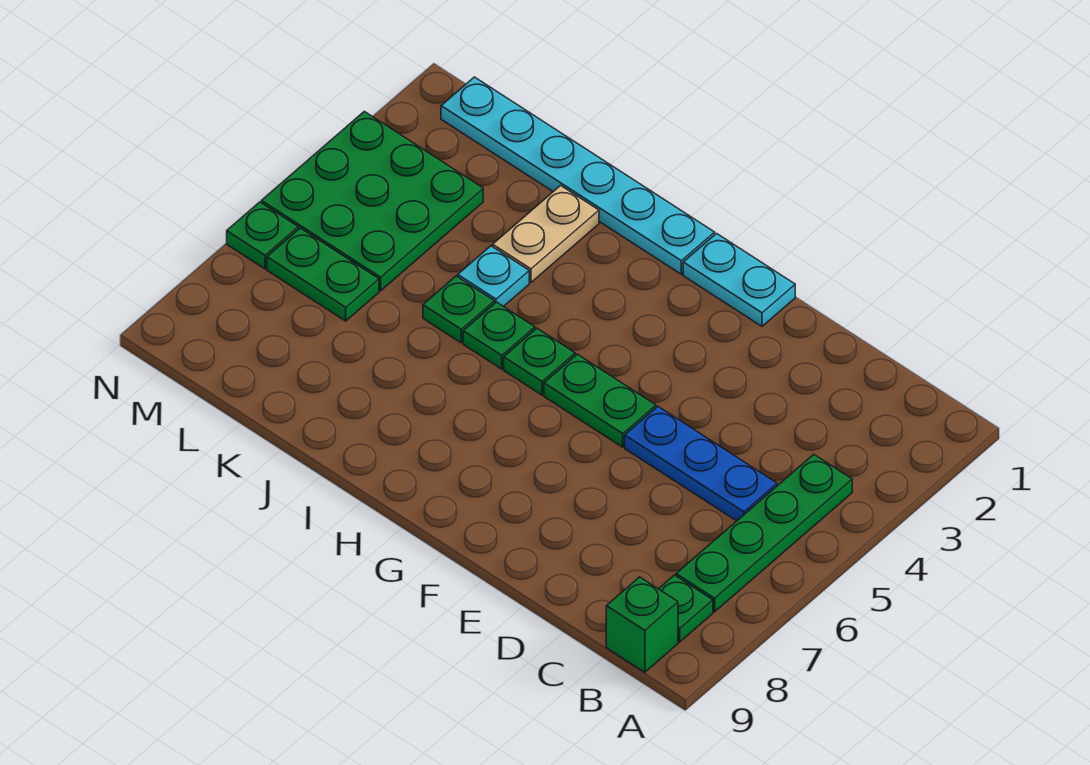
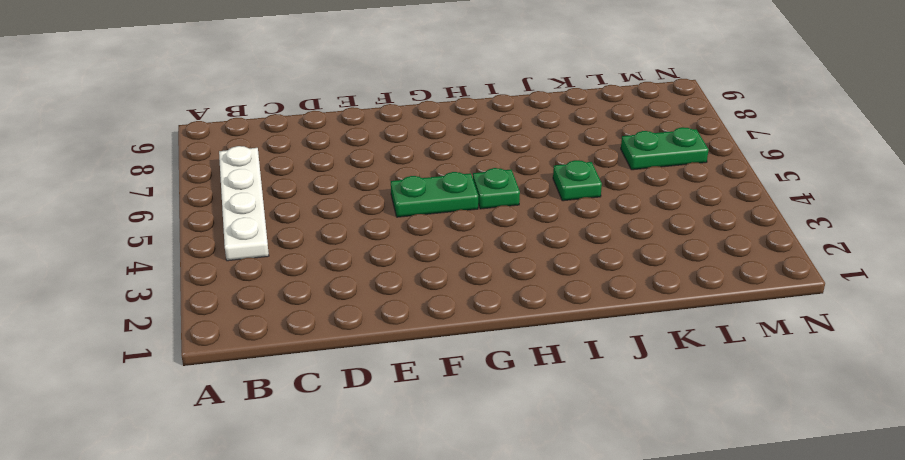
white plate B4:B7 level 1 -> green plate B4:B7 level 1
none -> green plate B8 level 1
none -> green brick B9 level 1
none -> blue plate C5:E5 level 1

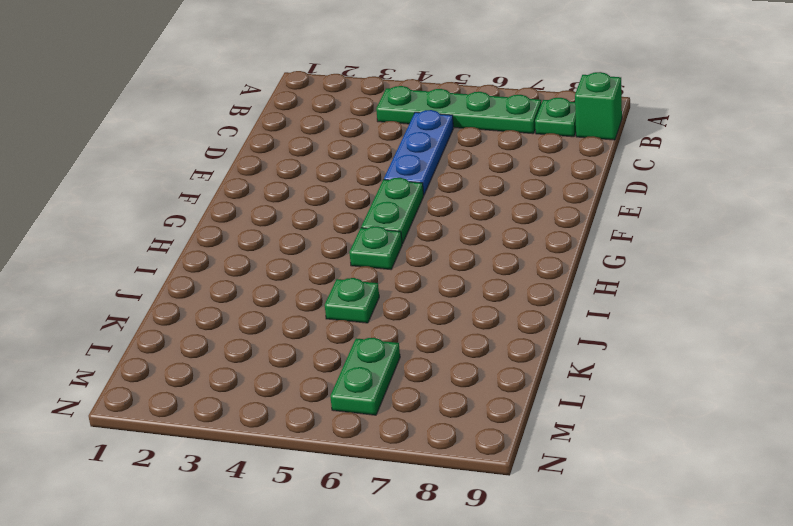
none -> cyan plate F1:G1 level 1
none -> cyan plate H1:M1 level 1
none -> green plate I5 level 1

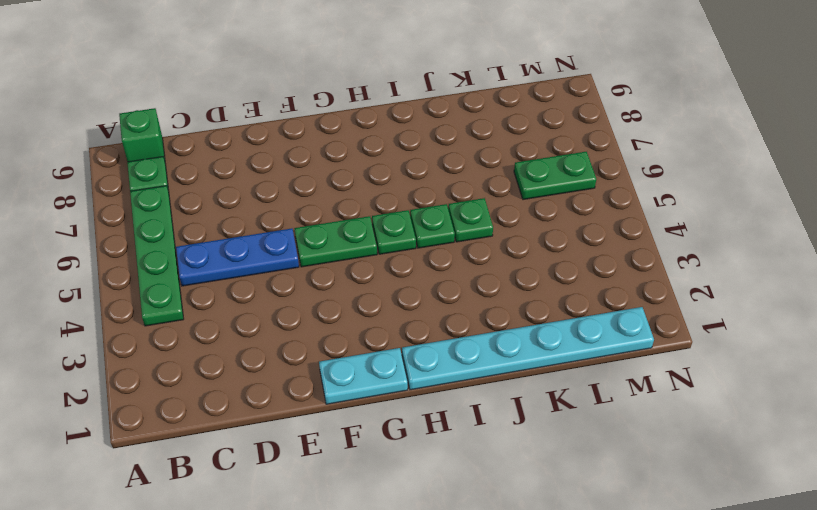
none -> tan plate J2:J3 level 1
none -> cyan plate J4 level 1
none -> green plate L3:N5 level 1

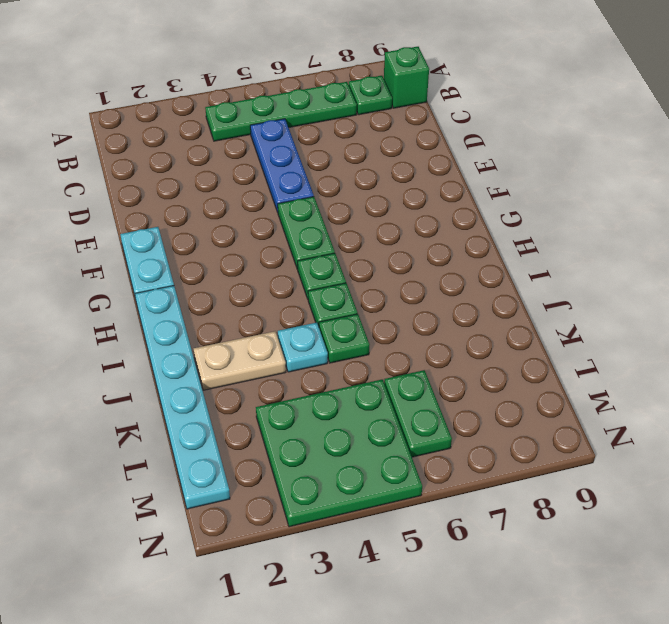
none -> green plate N6 level 1

